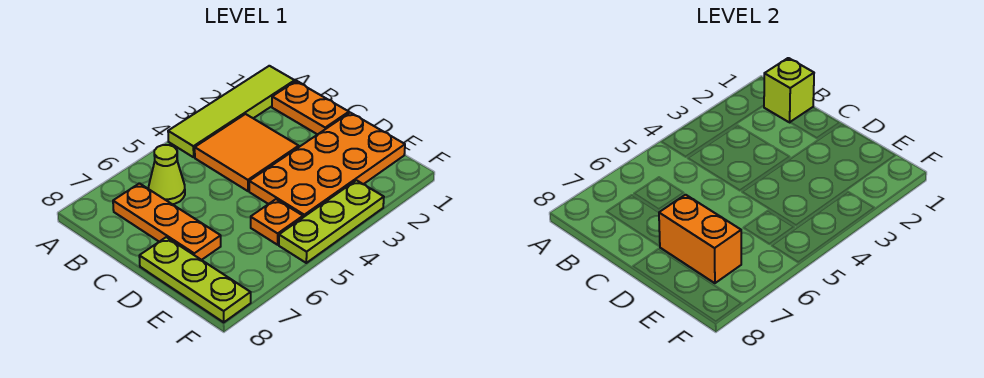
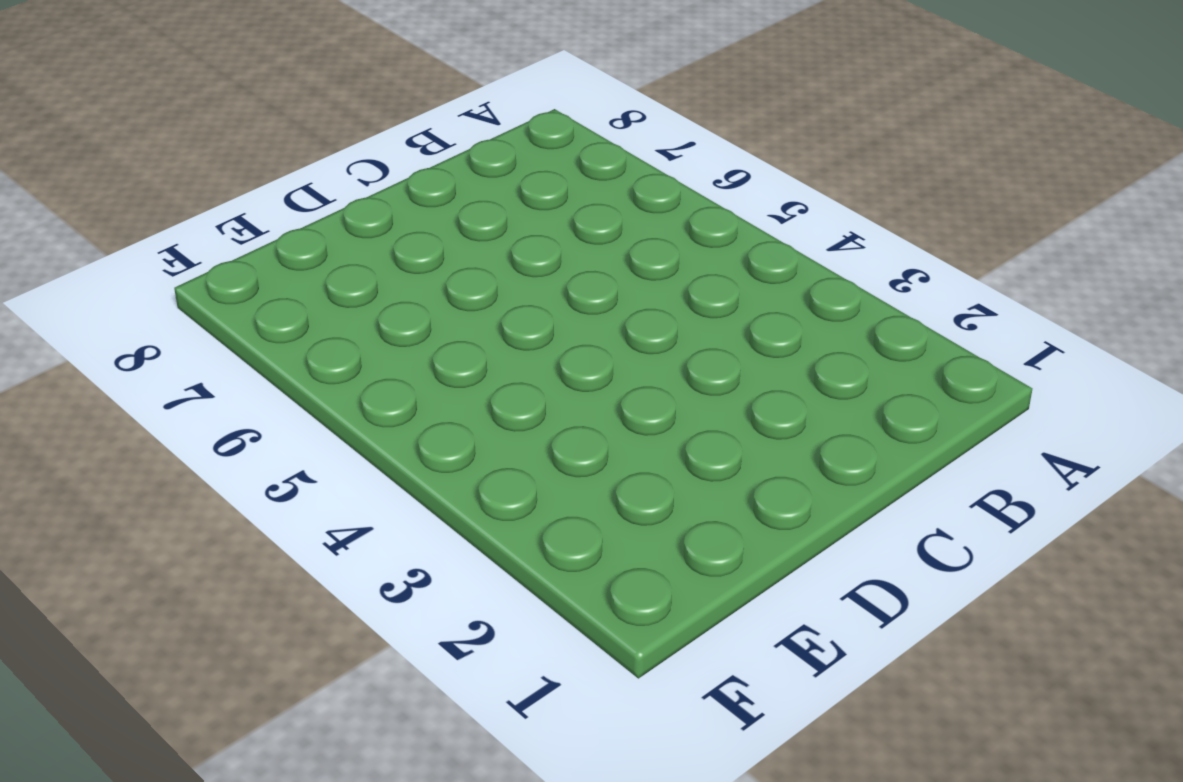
none -> lime tile A1:A4 level 1
none -> orange plate B1:C1 level 1

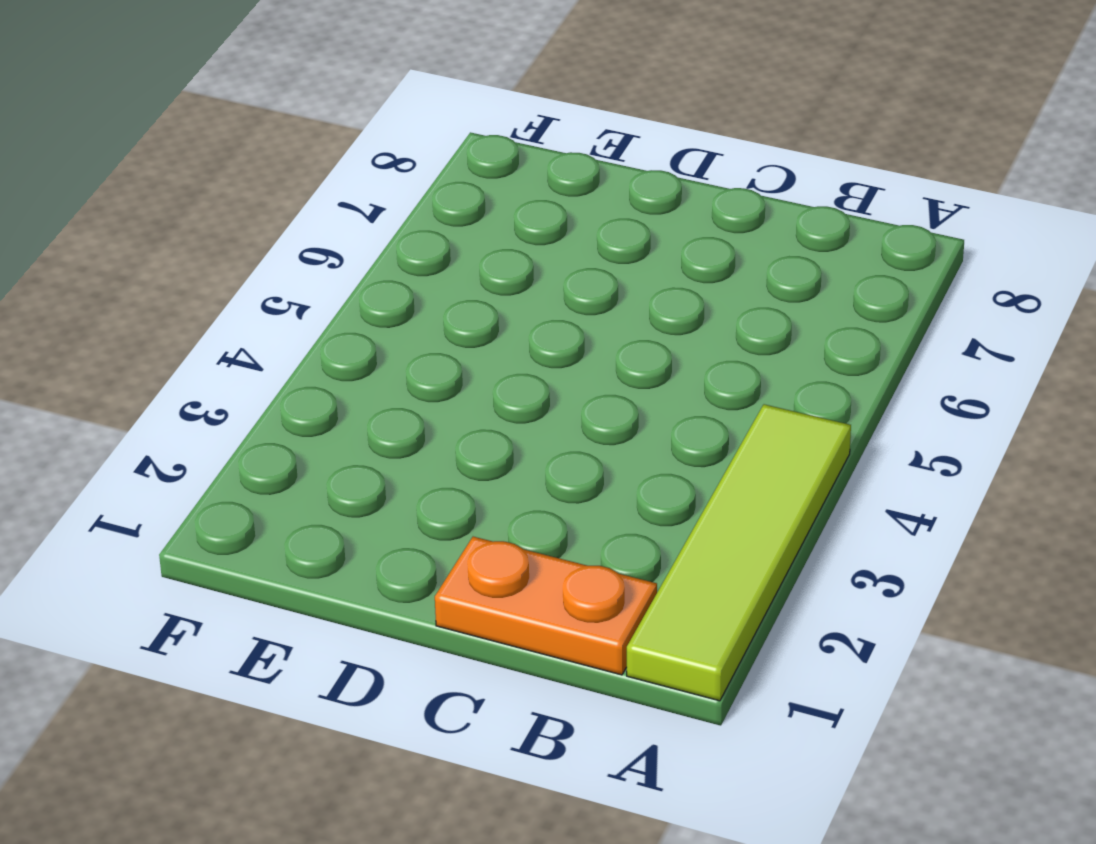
none -> orange tile B3:C4 level 1
none -> lime cone B6 level 1

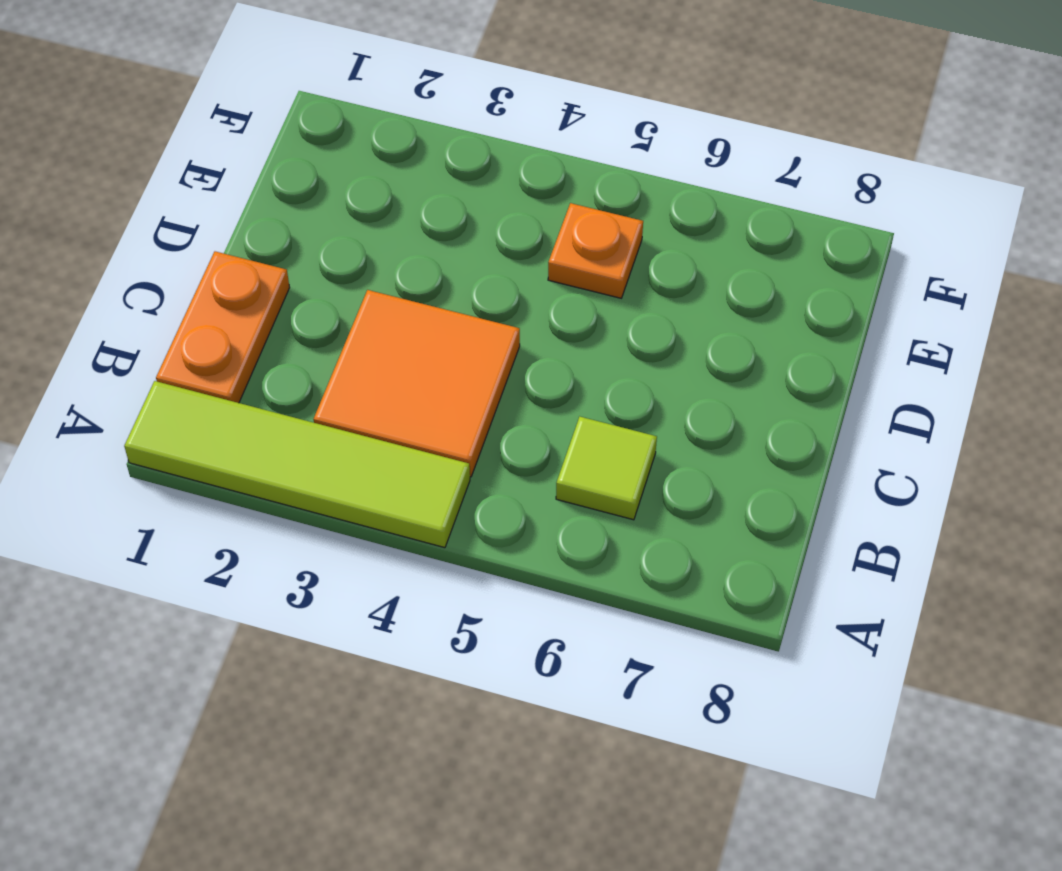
lime tile B6 level 1 -> lime cone B6 level 1
none -> orange plate B7:D7 level 1
none -> orange plate D1:E4 level 1

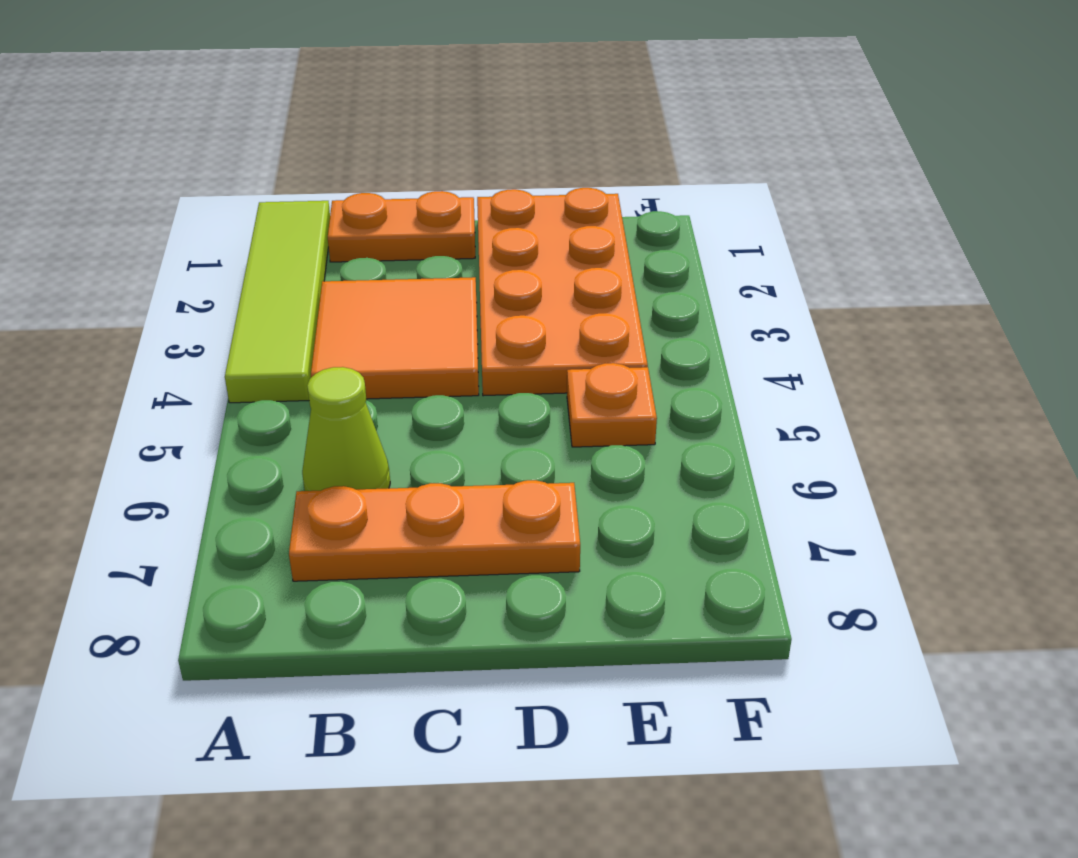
none -> lime plate D8:F8 level 1
none -> lime plate F3:F5 level 1

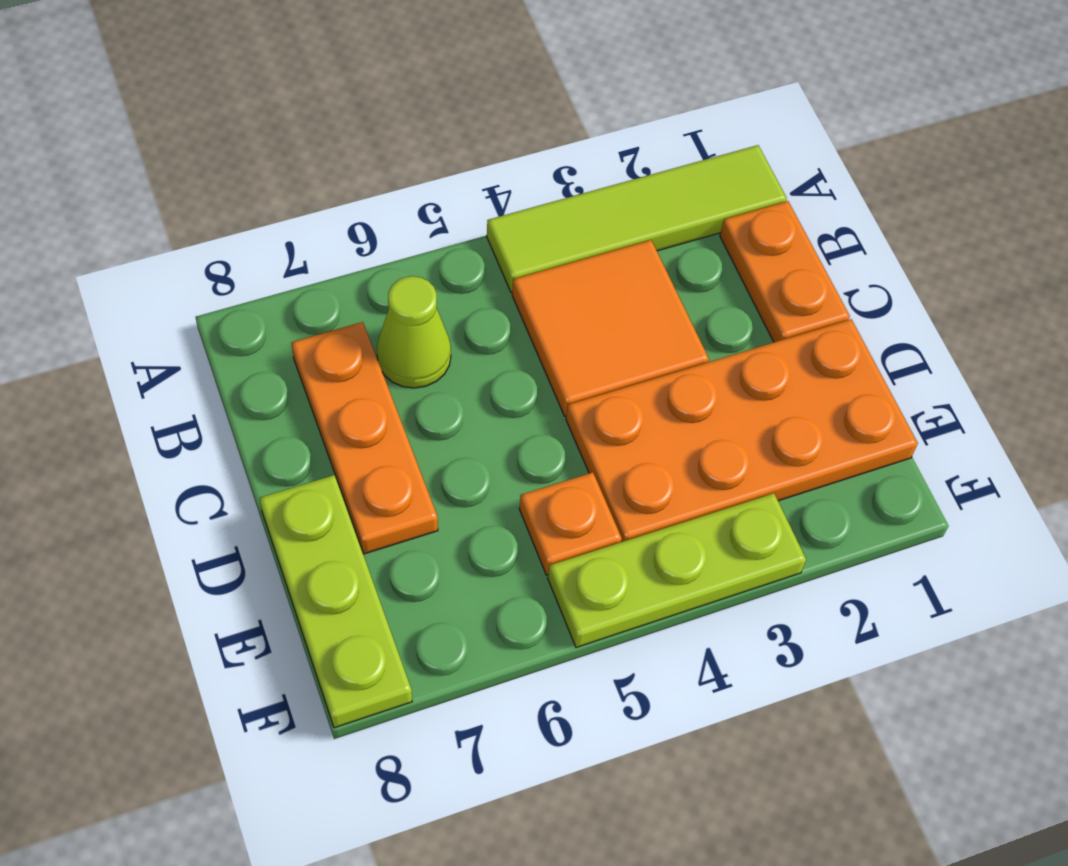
none -> lime brick B1 level 2
none -> orange brick D7:E7 level 2

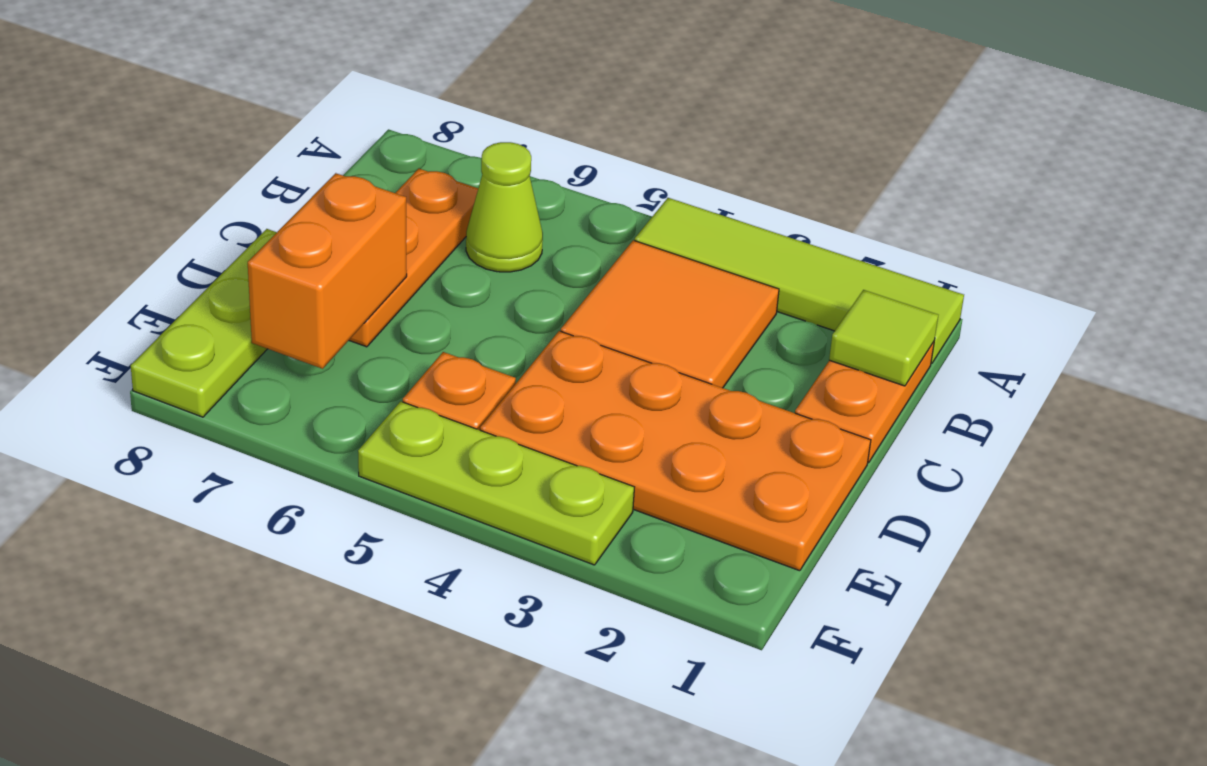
lime tile B1 level 2 -> lime brick B1 level 2

